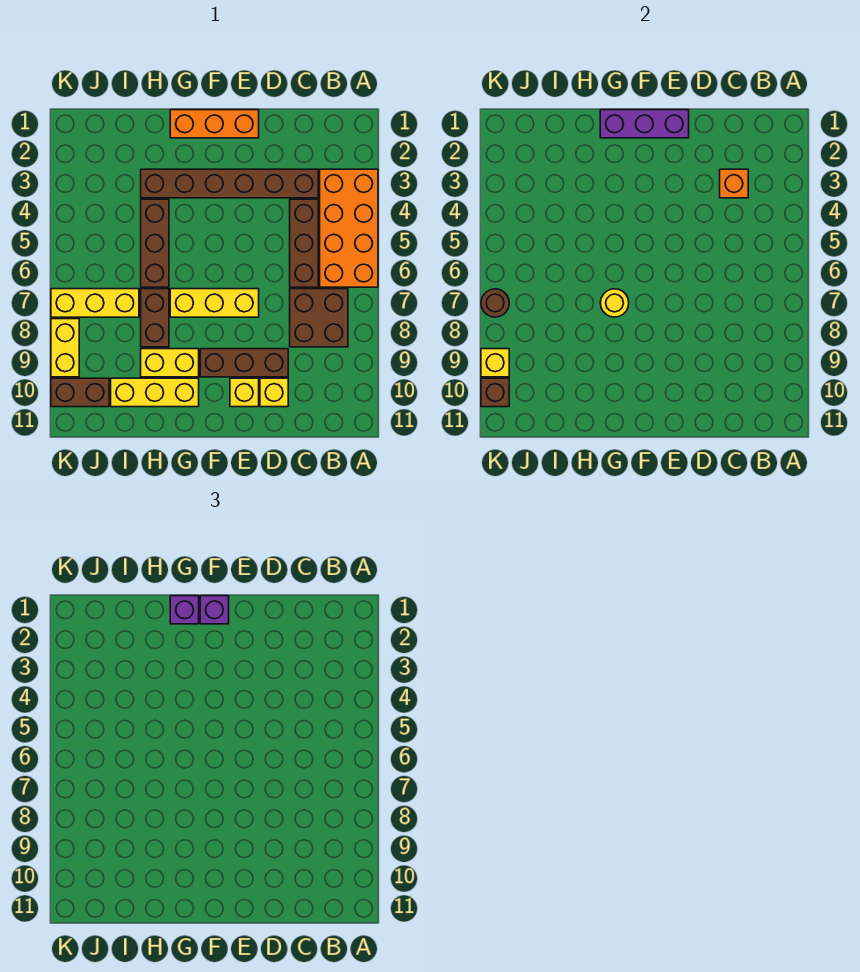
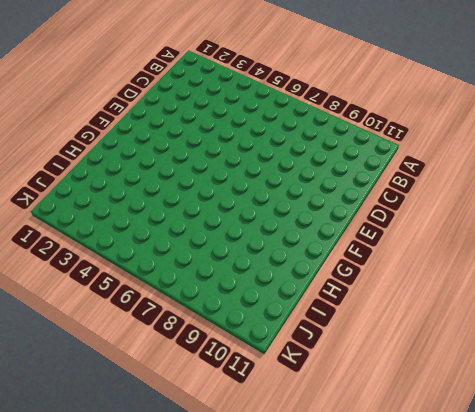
none -> orange brick A3:B6 level 1
none -> brown brick B7:C8 level 1
none -> brown brick C3:H3 level 1

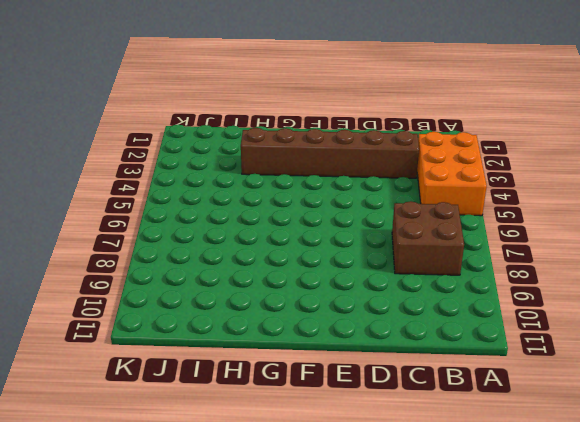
orange brick A3:B5 level 1 -> orange brick A3:B6 level 1
none -> brown brick C4:C6 level 1
none -> brown brick D9:F9 level 1
none -> yellow brick D10 level 1

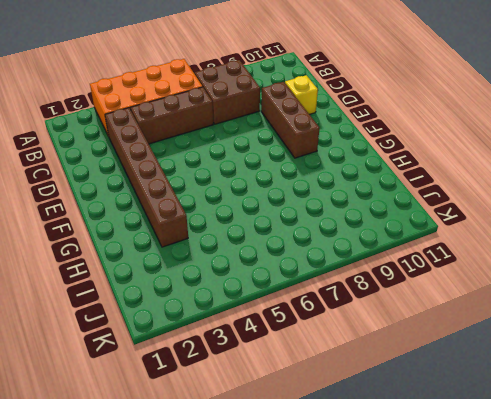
none -> orange brick E1:G1 level 1
none -> yellow brick E7:G7 level 1
none -> yellow brick E10 level 1

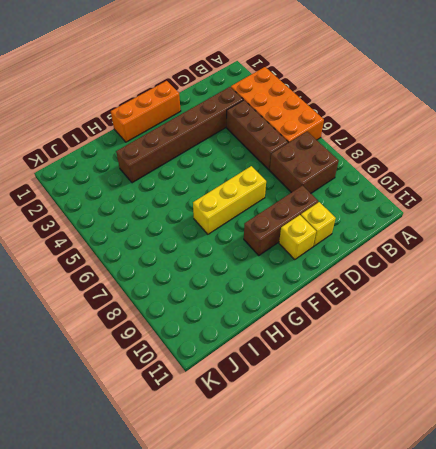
none -> yellow brick G9:H9 level 1
none -> yellow brick G10:I10 level 1
none -> brown brick H4:H6 level 1

